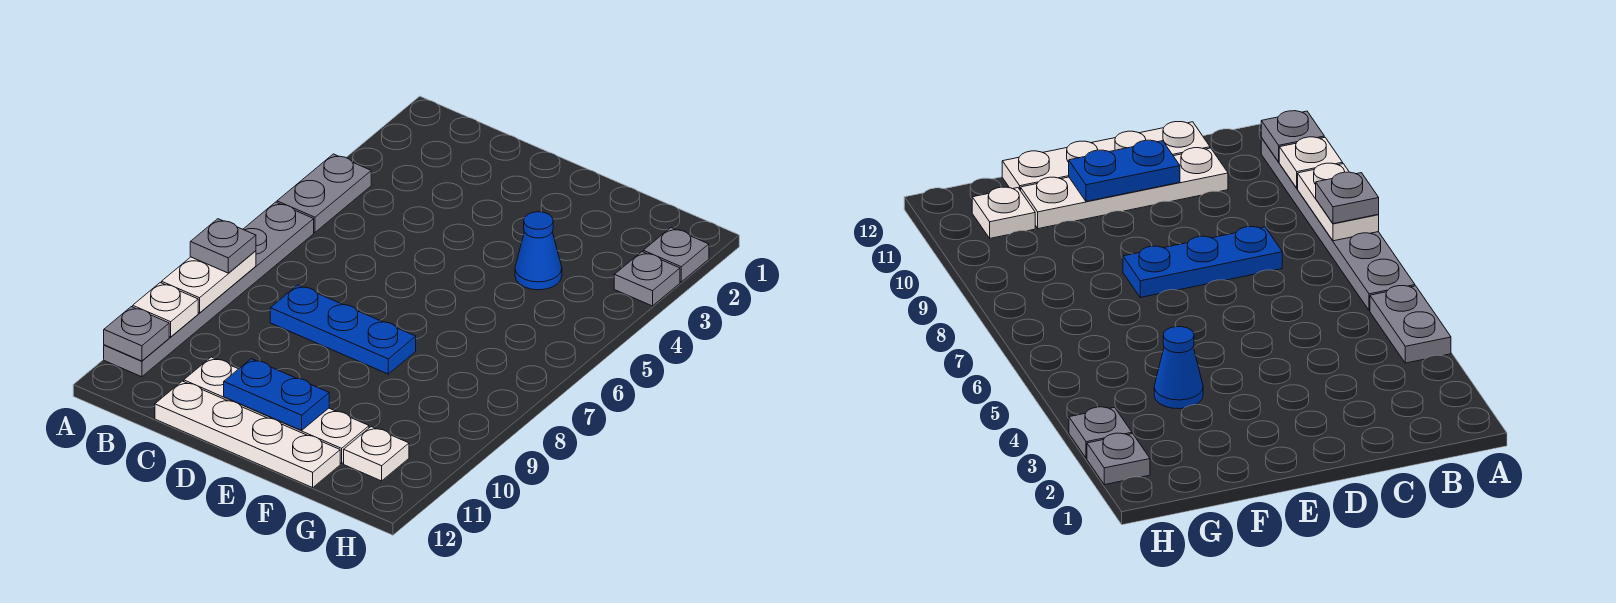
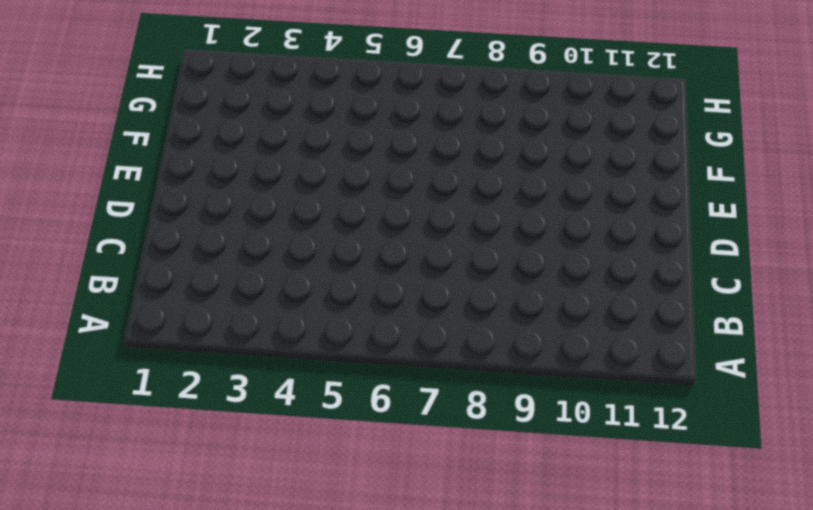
none -> grey plate A4:A5 level 1
none -> grey plate A6:A11 level 1
none -> blue plate C8:E8 level 1

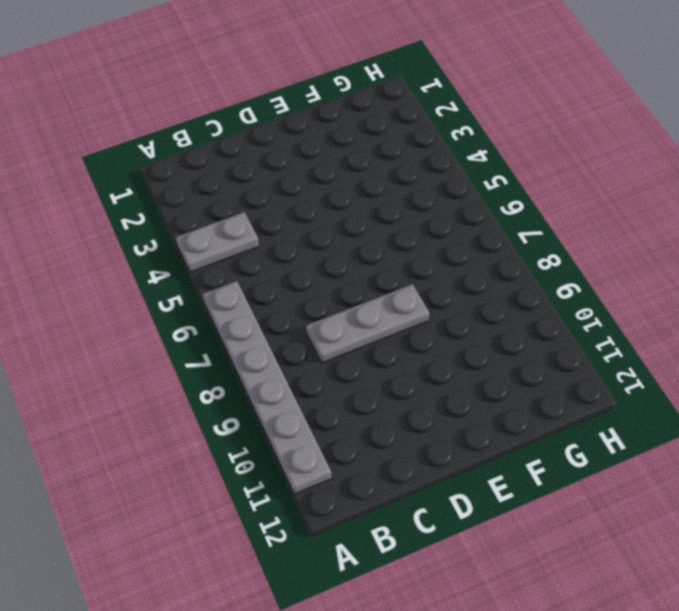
grey plate A4:B4 level 1 -> grey plate A4:A5 level 1
grey plate C8:E8 level 1 -> blue plate C8:E8 level 1
none -> white plate C11:F11 level 1
none -> white plate C12:F12 level 1
none -> blue cone F4 level 1

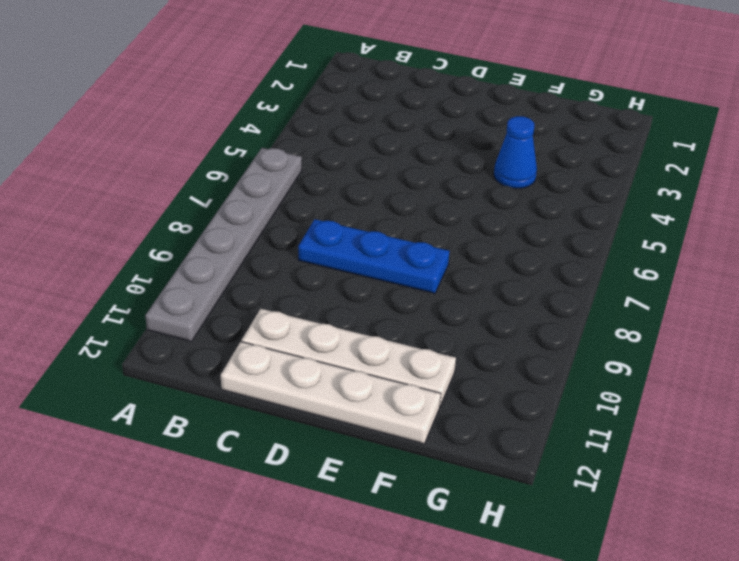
none -> grey plate A4:A5 level 1
none -> white plate G11 level 1
none -> grey plate H2 level 1

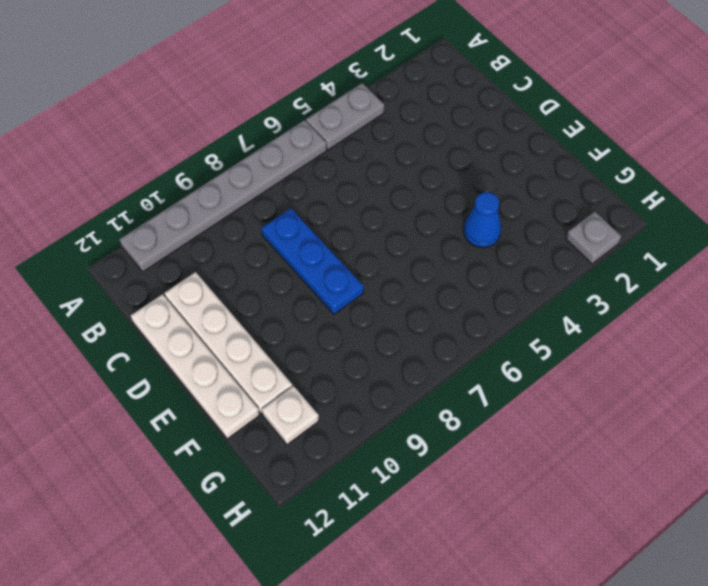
none -> grey plate H3 level 1
none -> white plate A8:A9 level 2
none -> white plate A10 level 2

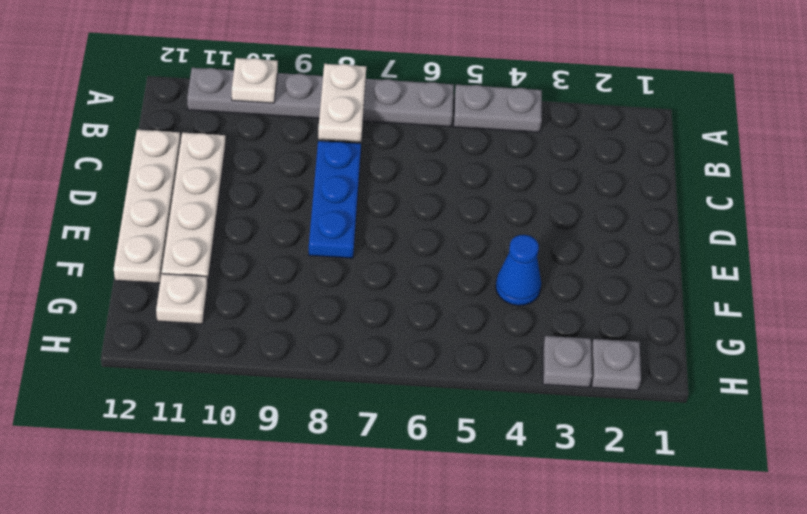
white plate A8:B8 level 2 -> white plate A8:A9 level 2
none -> grey plate A11 level 2
none -> blue plate D11:E11 level 2
none -> grey plate A8 level 3

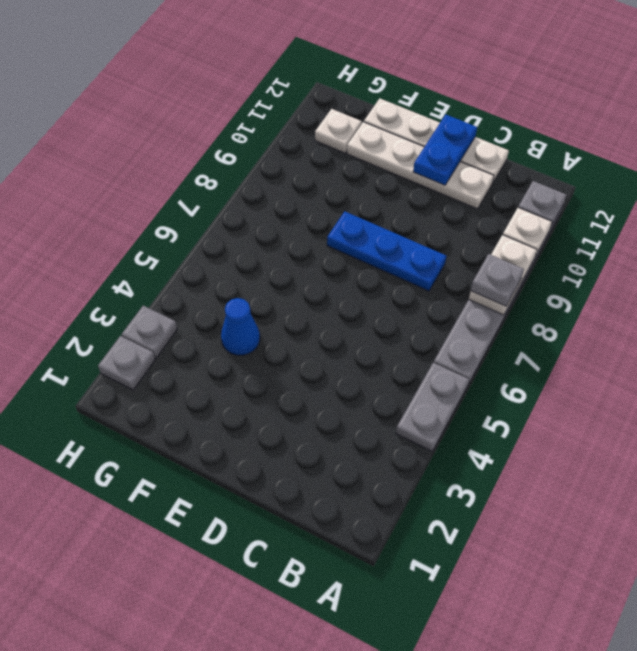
blue plate D11:D12 level 2 -> blue plate D11:E11 level 2

